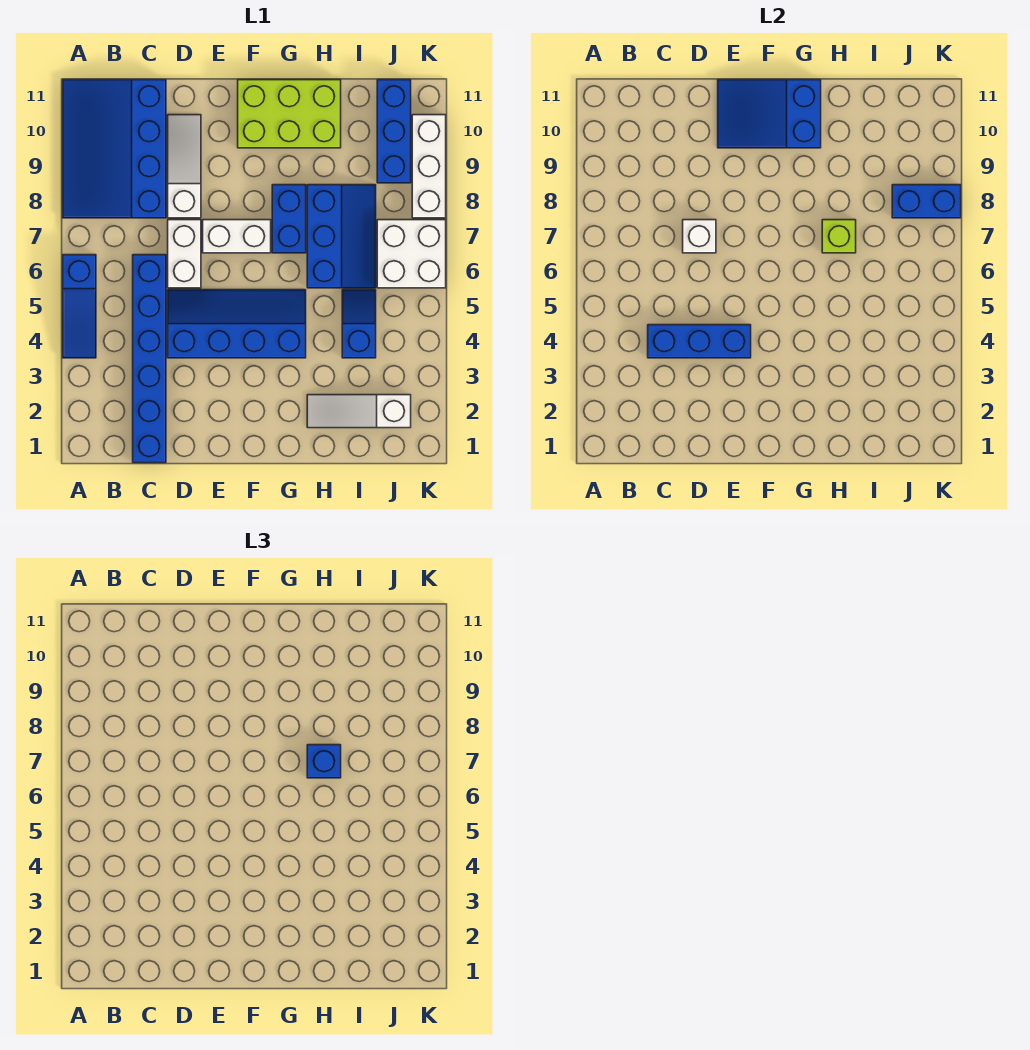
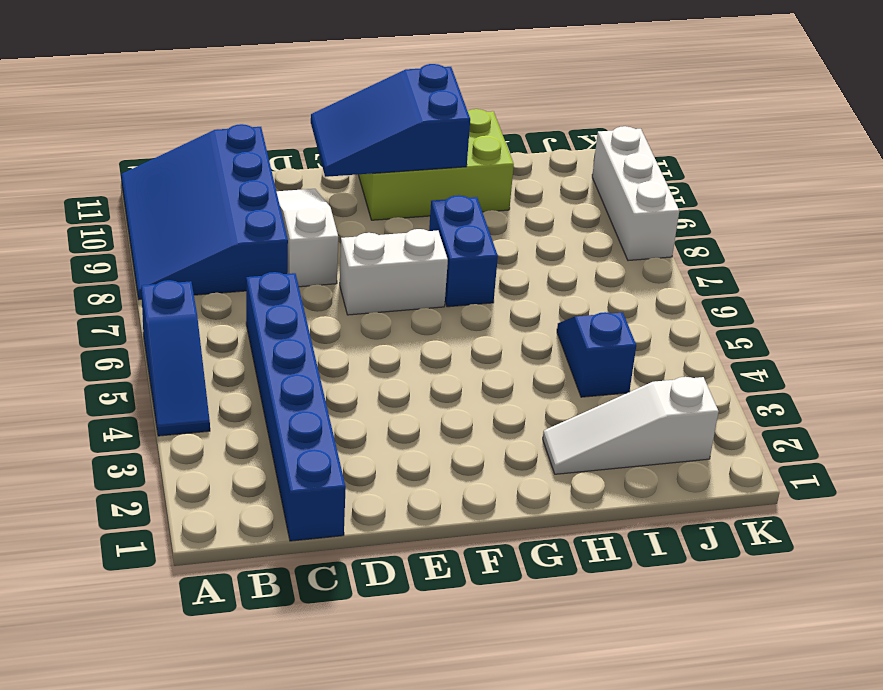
none -> blue slope D4:G5 level 1 top 4
none -> white brick D6:D7 level 1
none -> blue slope H6:I8 level 1 top H

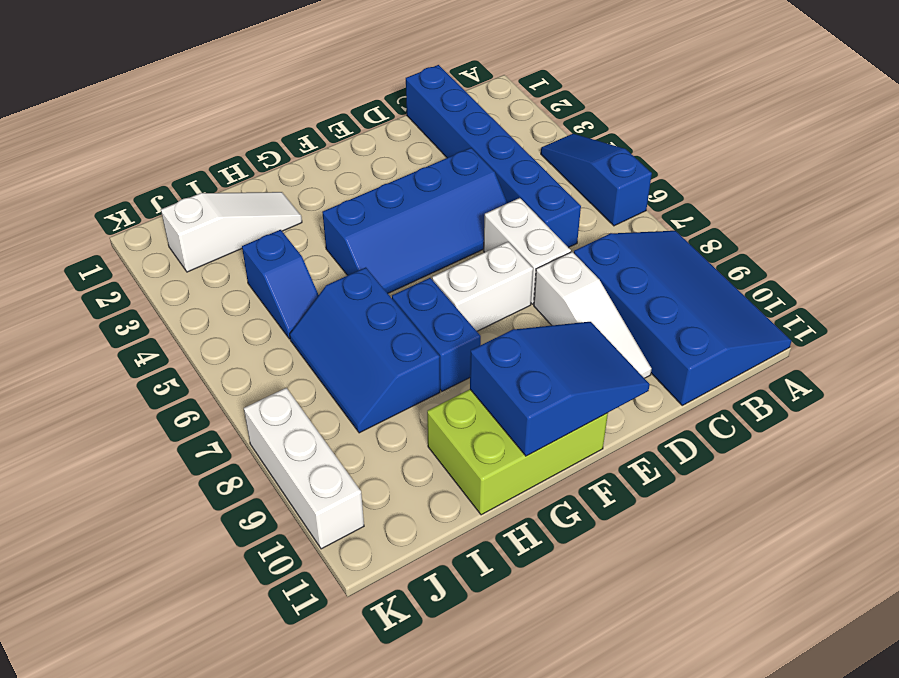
none -> white brick J6:K7 level 1
none -> blue brick J9:J11 level 1
none -> blue brick C4:E4 level 2

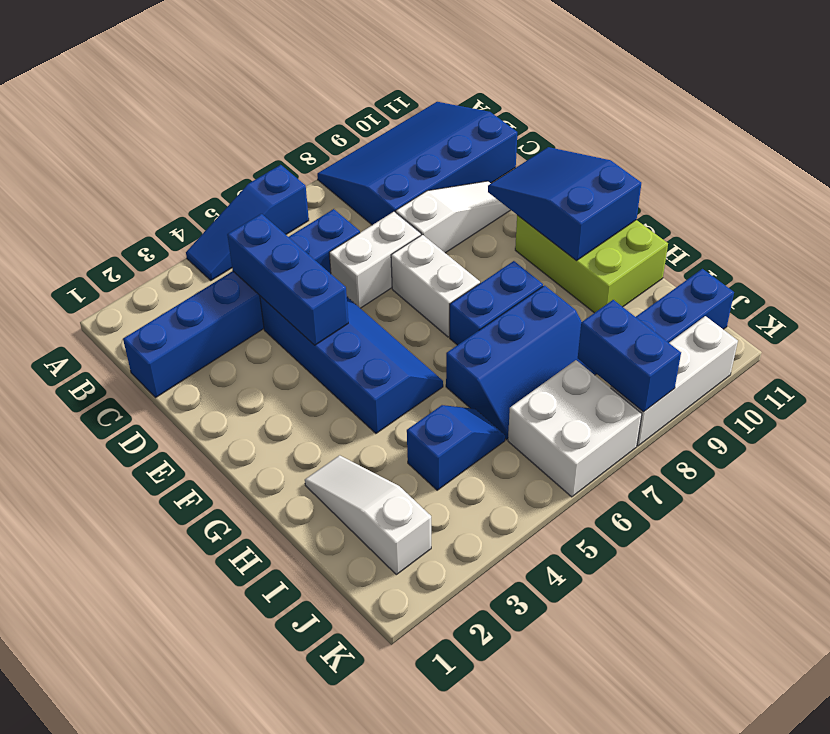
none -> white brick D7 level 2
none -> lime brick H7 level 2
none -> blue brick H7 level 3

